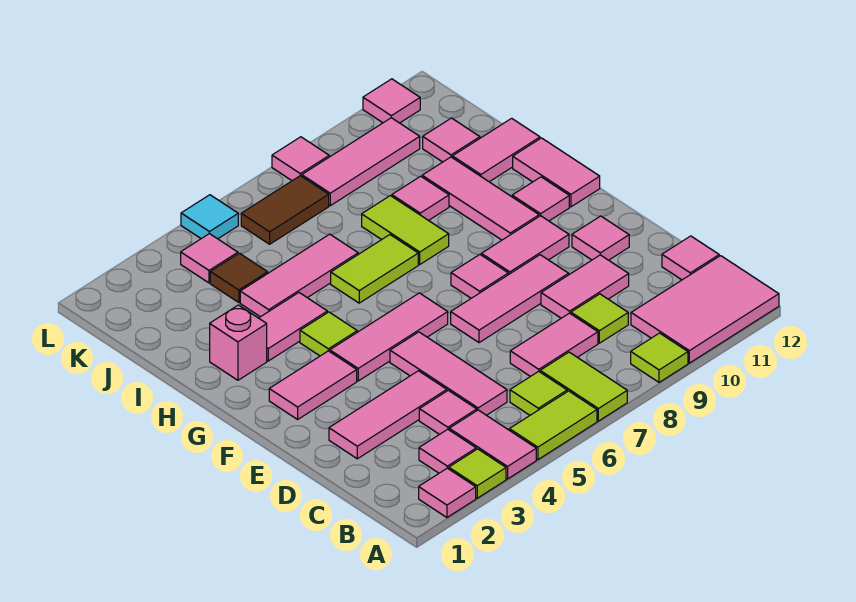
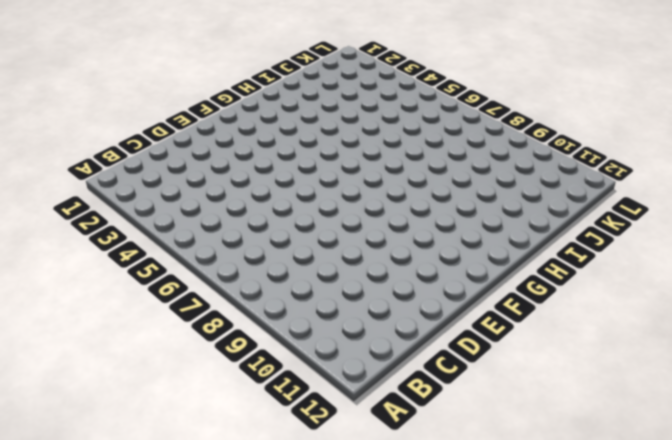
none -> pink tile A2 level 1
none -> lime tile A3 level 1
none -> pink tile A4:B4 level 1
none -> lime tile A5:A6 level 1

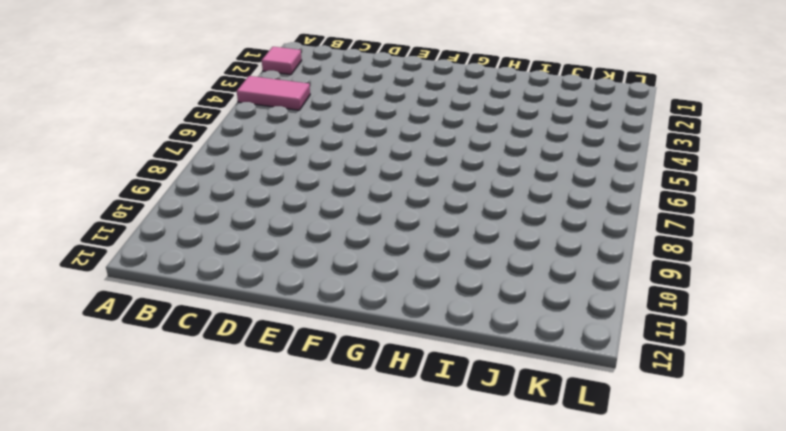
none -> lime tile A3 level 1
none -> lime tile A5:A6 level 1
none -> lime tile A7:B7 level 1
none -> lime tile A9 level 1

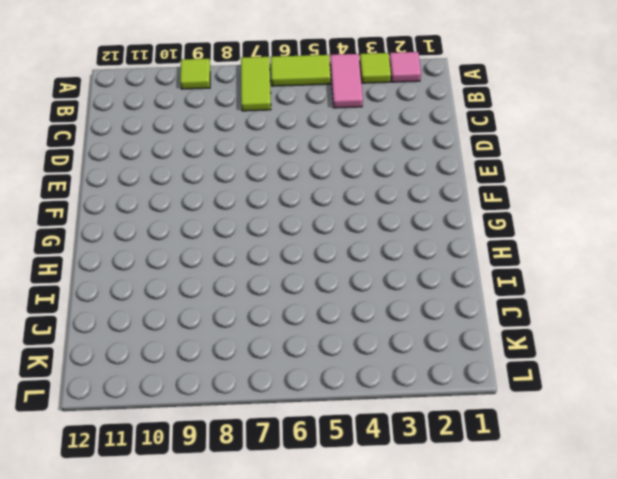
none -> pink tile A10:B12 level 1
none -> pink tile B3 level 1
none -> lime tile B6 level 1
none -> pink tile C4 level 1

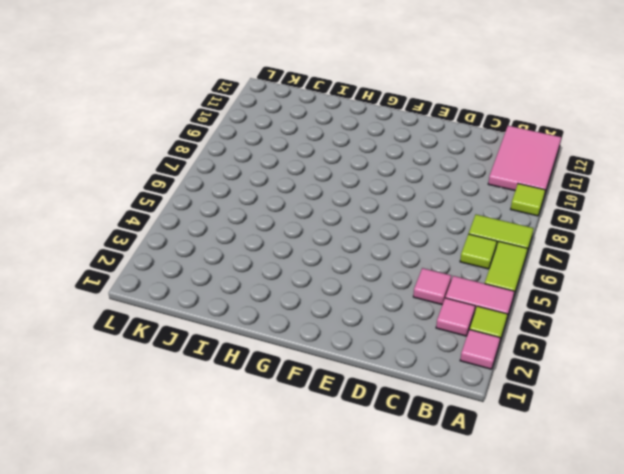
none -> pink tile C5:E5 level 1
none -> pink tile C7:C8 level 1
none -> lime tile C9 level 1
none -> pink tile C12 level 1

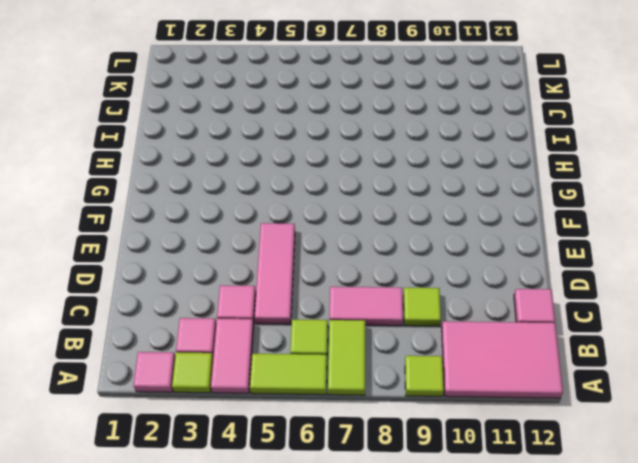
none -> pink tile D2:D4 level 1
none -> pink tile D9:D10 level 1
none -> pink tile E7:E9 level 1
none -> pink tile E11 level 1

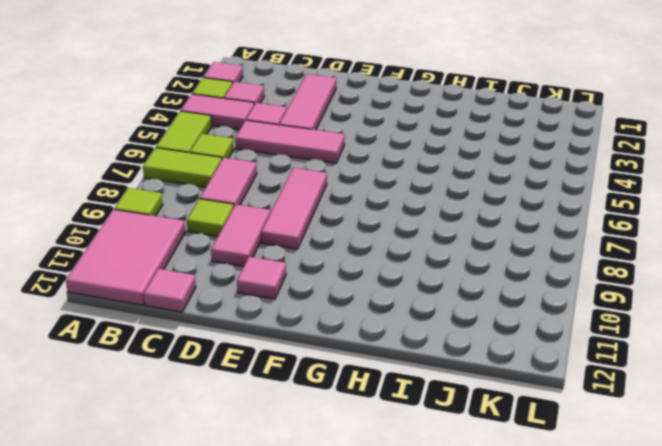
none -> pink tile F2:F3 level 1
none -> pink tile F4:F6 level 1
none -> pink tile F8 level 1
none -> pink tile F9:F10 level 1

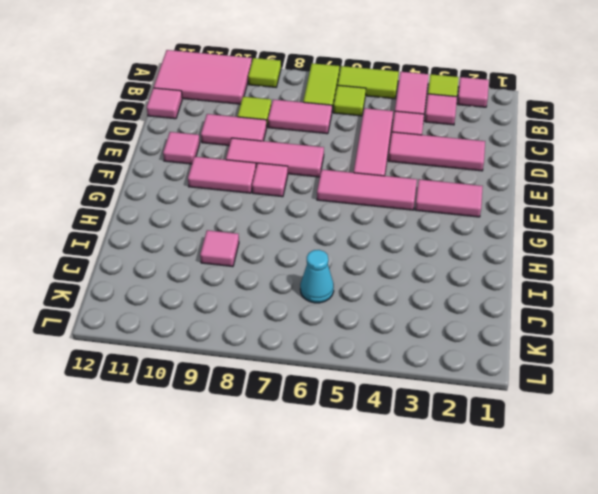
cyan cone J6 level 1 -> none
none -> lime tile G4 level 1
none -> pink tile G10:I10 level 1
none -> pink tile G11 level 1
none -> pink tile G12:H12 level 1

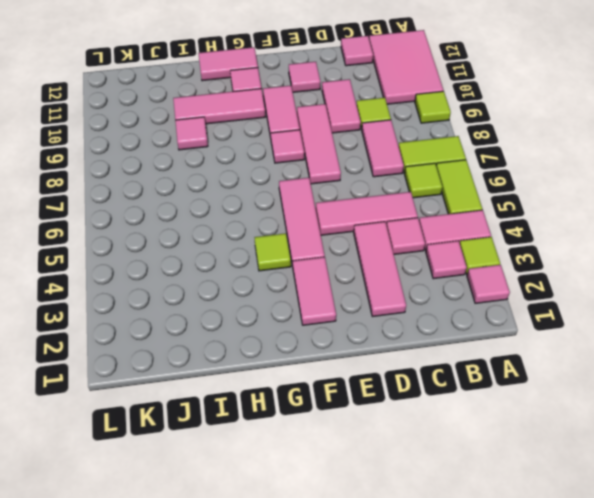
none -> pink brick H2 level 1
none -> pink tile H3:H4 level 1
none -> lime tile H6:H7 level 1
none -> lime tile H8:I8 level 1

